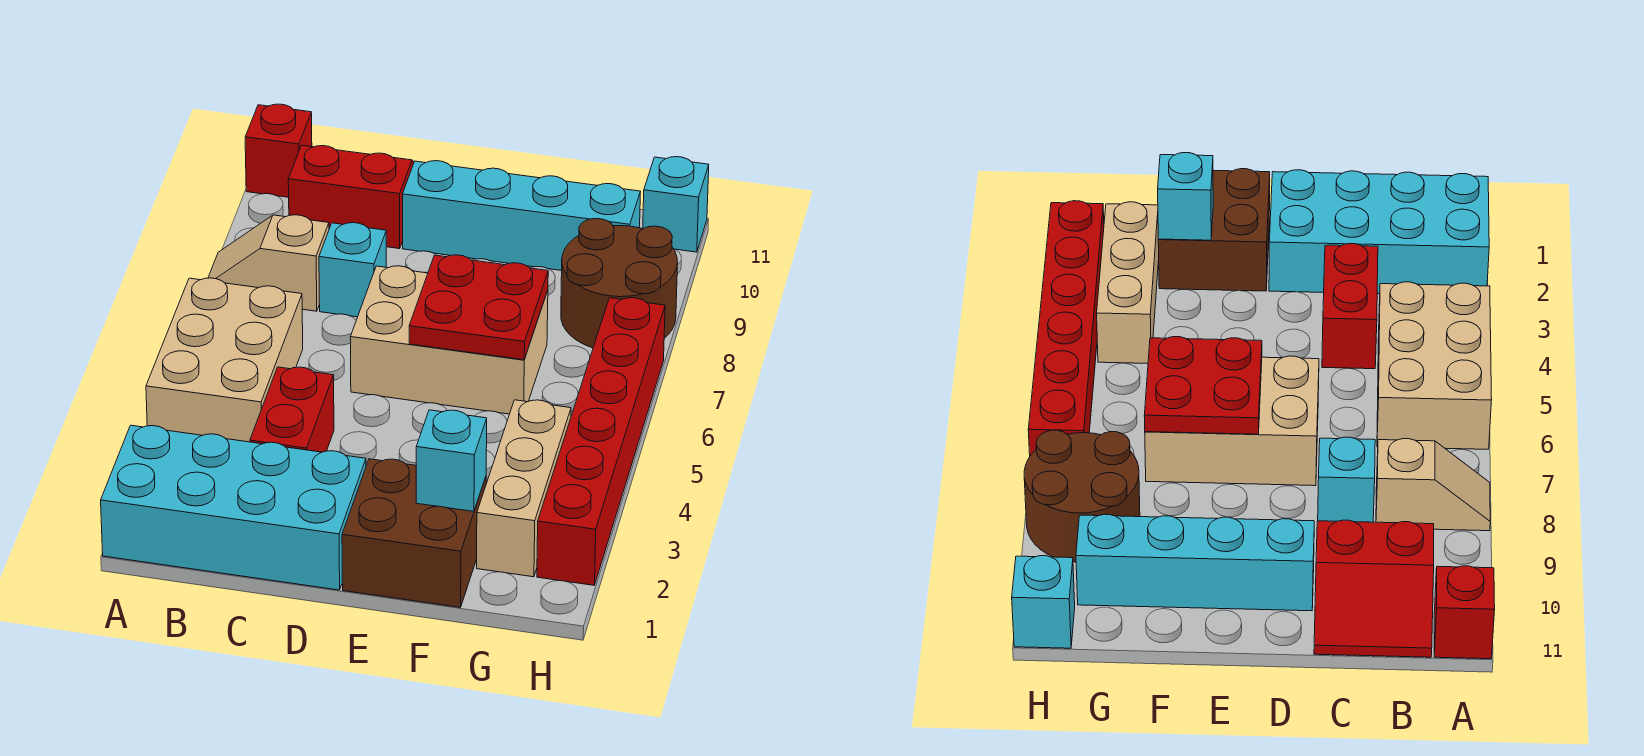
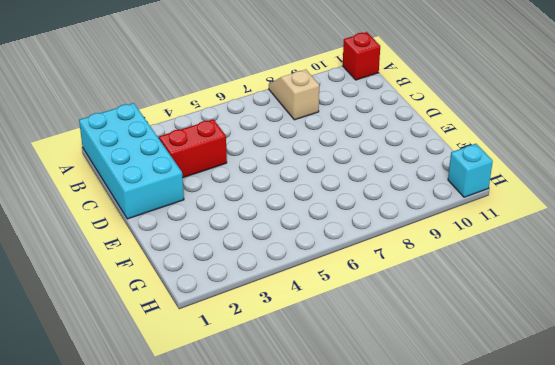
none -> tan brick A4:B6 level 1
none -> red slope B10:C11 level 1 top 10
none -> cyan brick C8 level 1

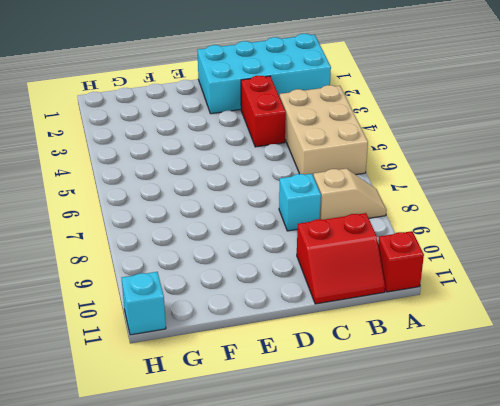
none -> tan brick D6:F7 level 1
none -> cyan brick D10:G10 level 1
none -> brown brick E1:F2 level 1

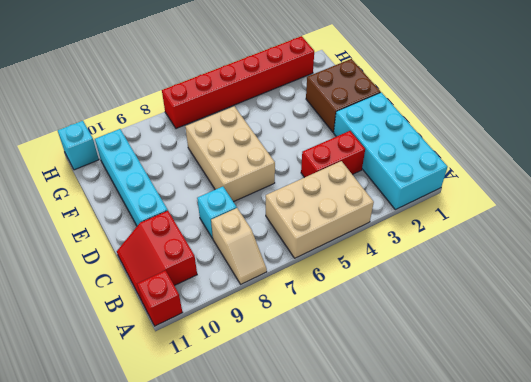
none -> tan brick G2:G4 level 1
none -> brown round brick G8:H9 level 1
none -> red plate E6:F7 level 2

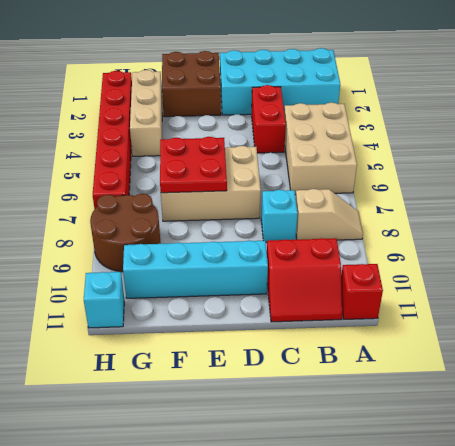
none -> cyan brick F2 level 2

